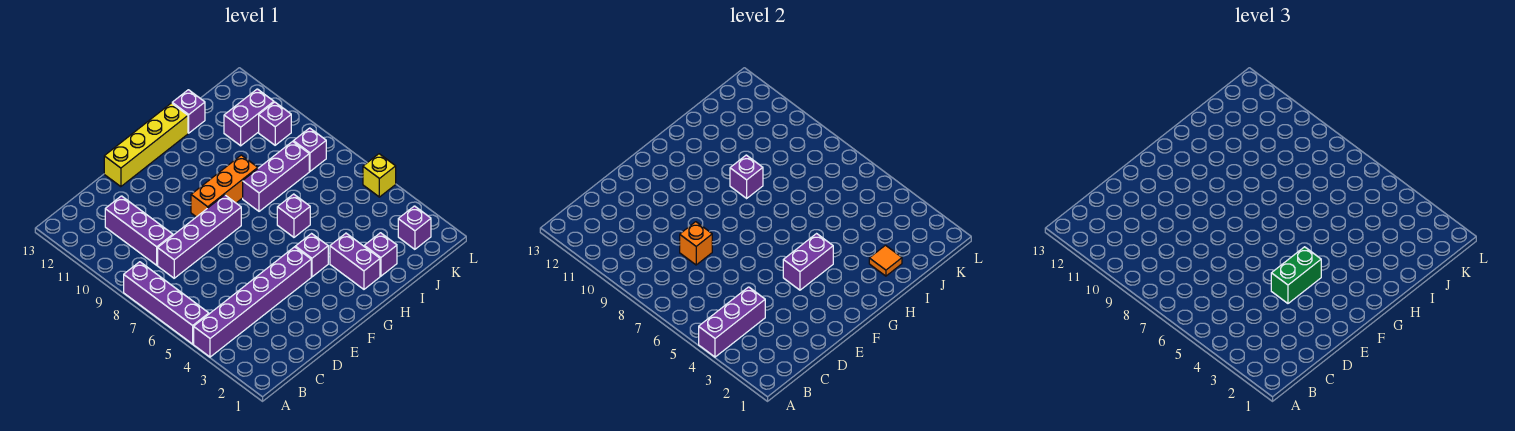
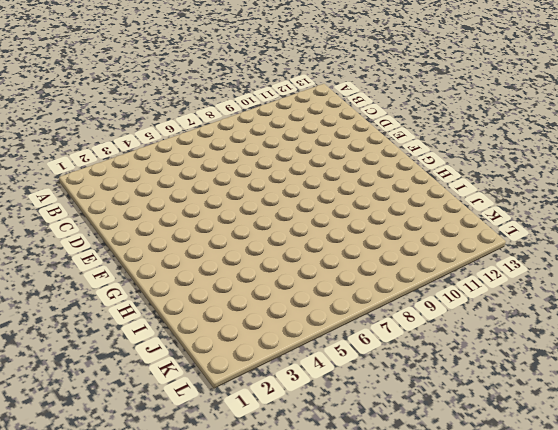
none -> purple brick A4:F4 level 1
none -> purple brick A5:A8 level 1
none -> purple brick C8:F8 level 1

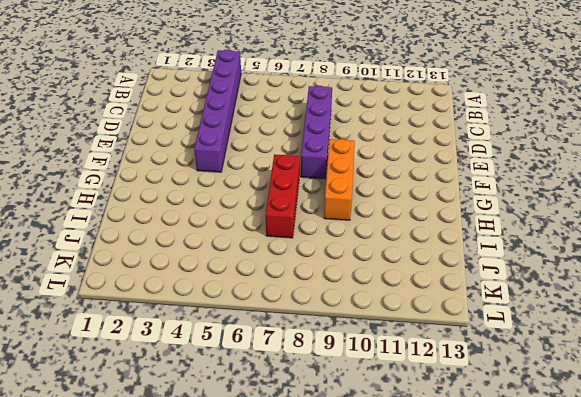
red brick G7:I7 level 1 -> none
none -> purple brick A5:A8 level 1
none -> purple brick C9:C11 level 1
none -> yellow brick E13:H13 level 1

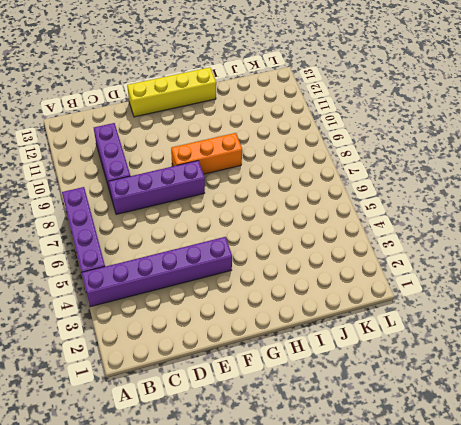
none -> purple brick G4 level 1
none -> purple brick H2:H3 level 1
none -> purple brick H6 level 1

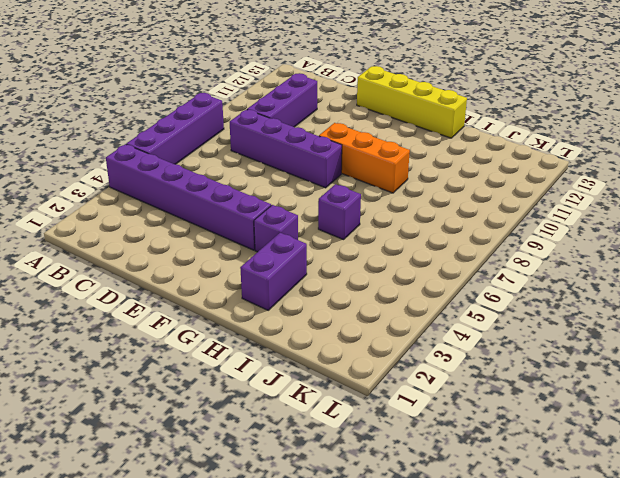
none -> purple brick H8:J8 level 1
none -> purple brick I2 level 1
none -> purple brick I13 level 1

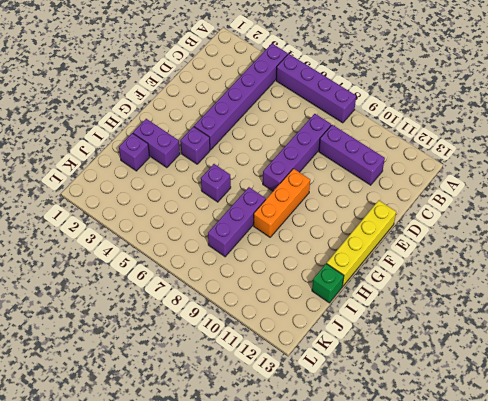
green brick I13 level 1 -> purple brick I13 level 1
none -> purple brick J11:K11 level 1
none -> purple brick K2 level 1
none -> purple brick K8 level 1

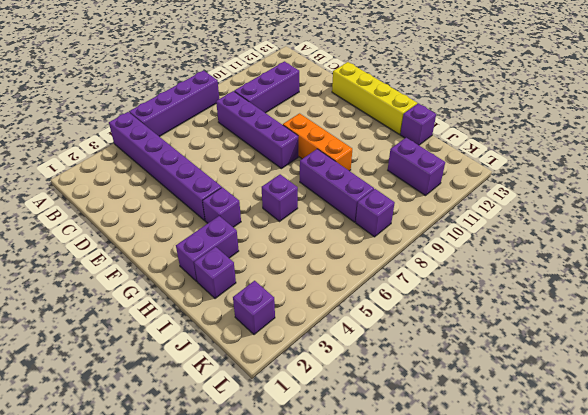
none -> purple brick K10 level 1
none -> yellow brick L5 level 1
none -> purple brick A4:C4 level 2

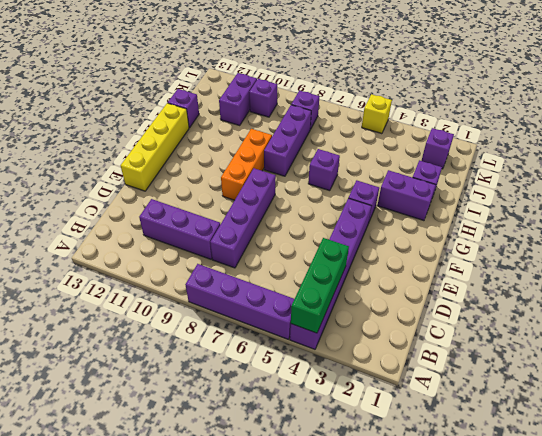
green brick A4:C4 level 2 -> purple brick A4:C4 level 2
none -> orange brick D8 level 2
none -> purple brick F4:G4 level 2
none -> purple brick H9 level 2

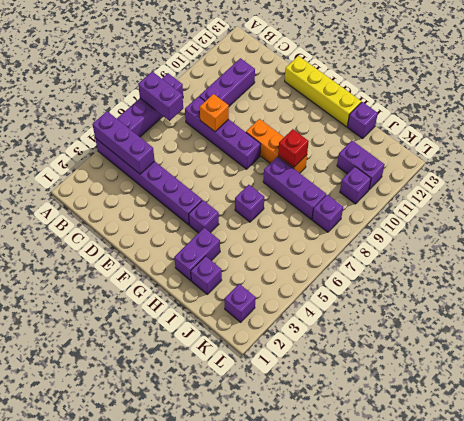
purple brick A7:B7 level 2 -> purple brick F4:G4 level 2
red brick H9 level 2 -> purple brick H9 level 2
none -> yellow brick L5 level 1
none -> orange tile I2 level 2
none -> green brick E4:F4 level 3

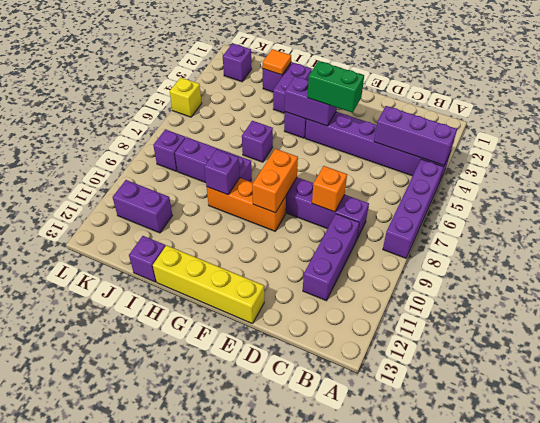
orange brick F8:F9 level 2 -> none
none -> purple brick K10 level 1

